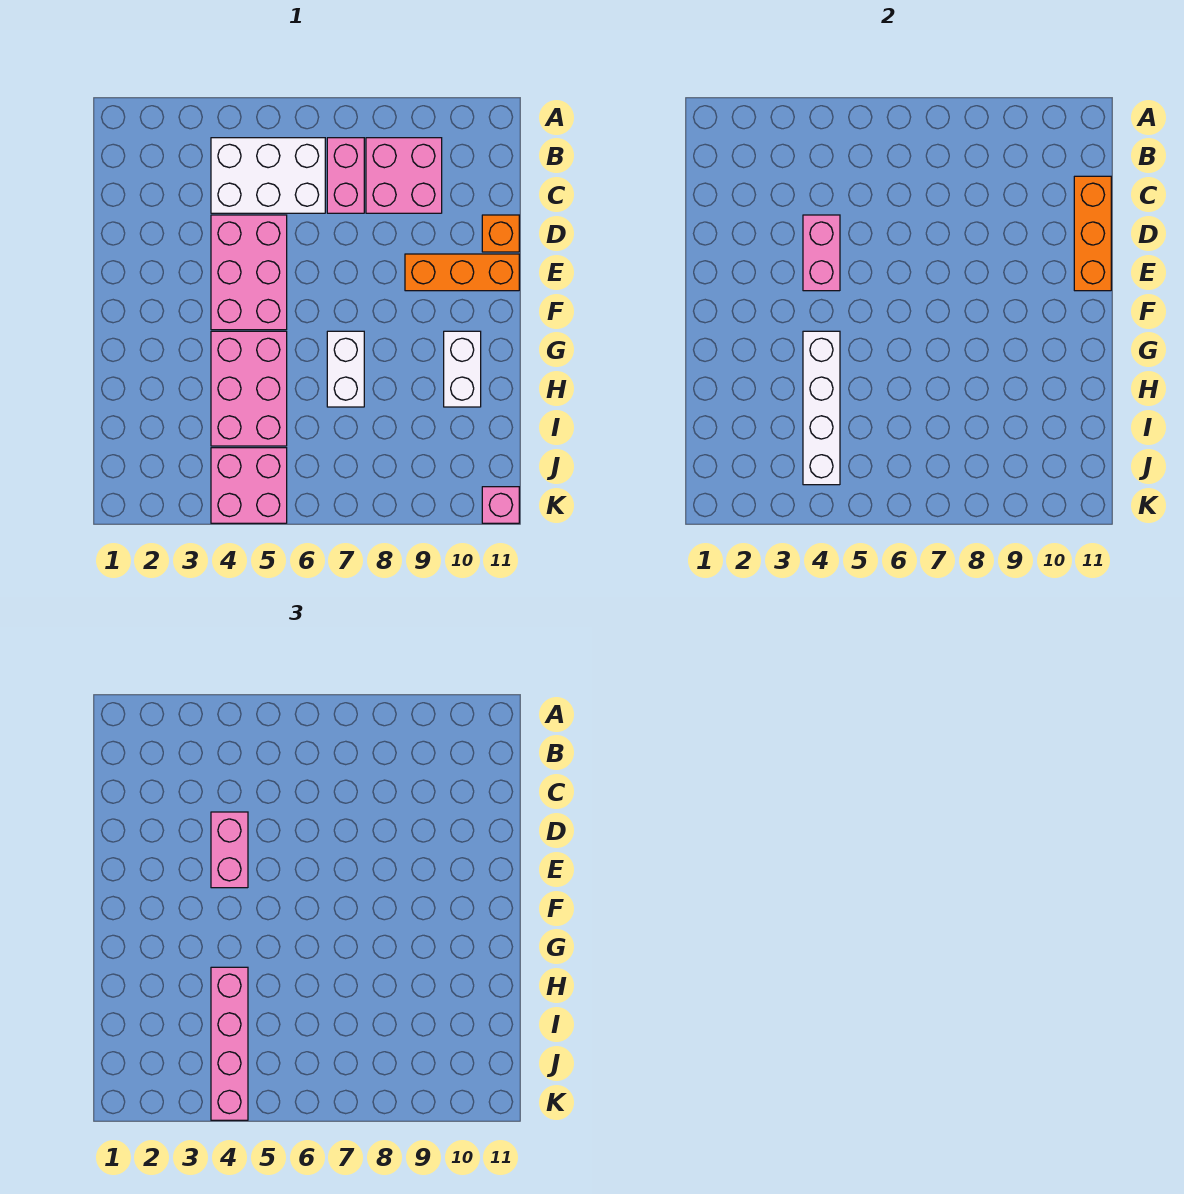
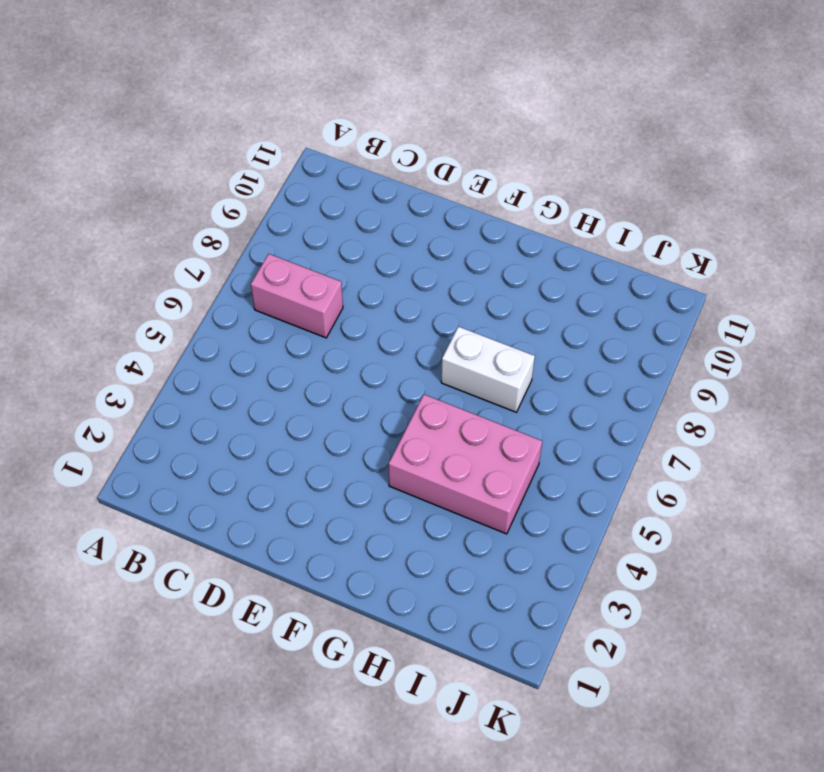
none -> white brick B4:C6 level 1
none -> pink brick B8:C9 level 1
none -> pink brick D4:F5 level 1

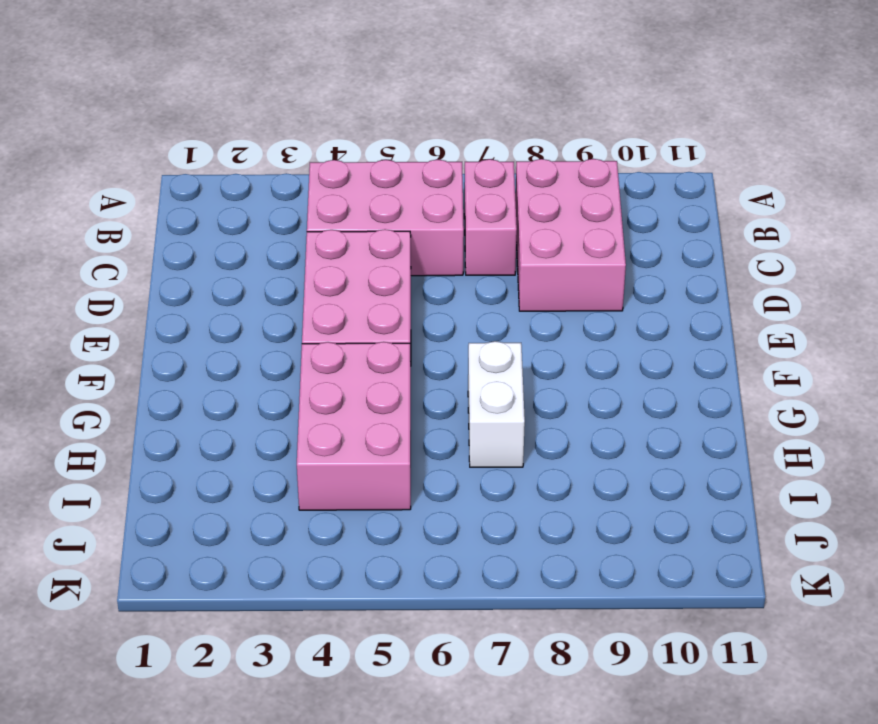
pink brick B4:C6 level 1 -> white brick B4:C6 level 1
pink brick B8:D9 level 1 -> pink brick B8:C9 level 1
none -> orange brick D11 level 1
none -> orange brick E9:E11 level 1
none -> white brick G10:H10 level 1

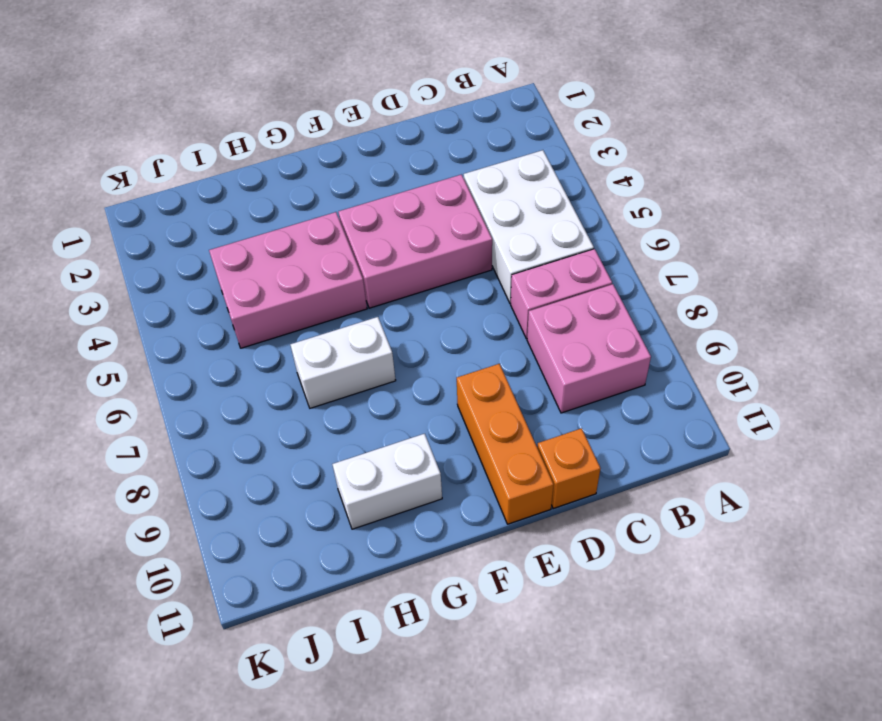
none -> pink brick J4:K5 level 1
none -> pink brick K11 level 1
none -> orange brick C11:E11 level 2

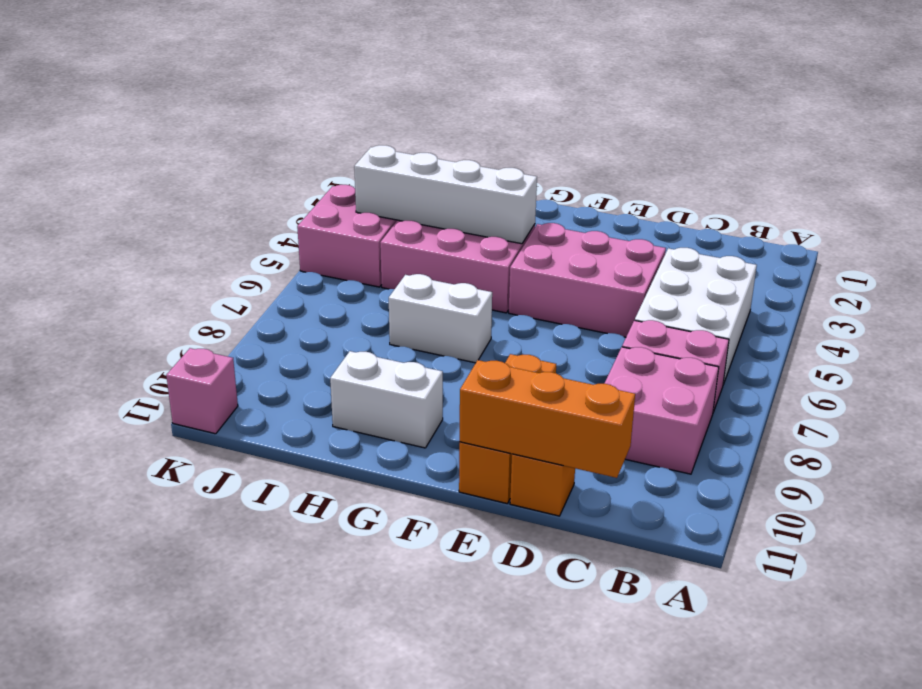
none -> pink brick D4:E4 level 2
none -> pink brick D4:E4 level 3
none -> pink brick H4:K4 level 3

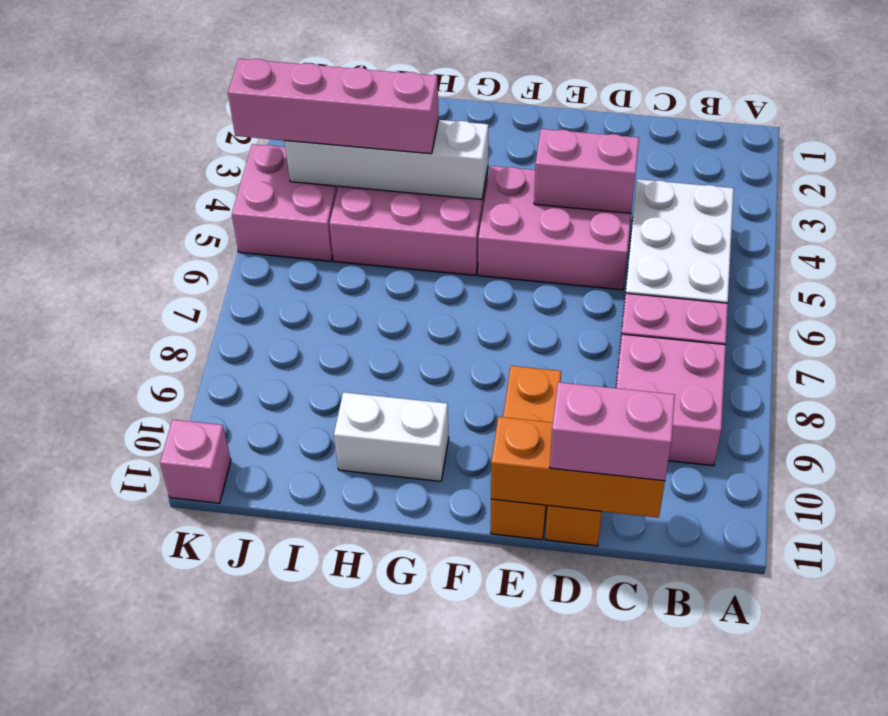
pink brick C11:D11 level 3 -> pink brick D4:E4 level 3
none -> white brick G7:H7 level 1

